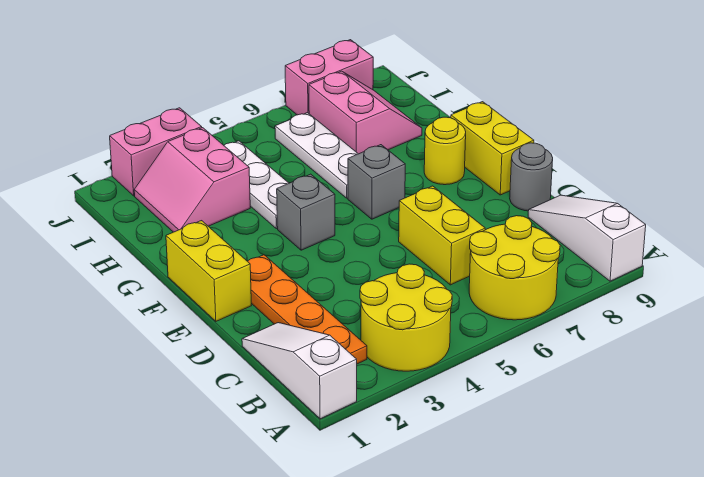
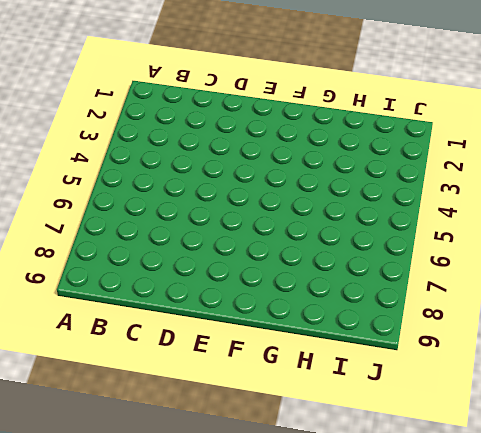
none -> white slope A1:C1 level 1 top A
none -> yellow round brick A3:B4 level 1
none -> yellow round brick A6:B7 level 1

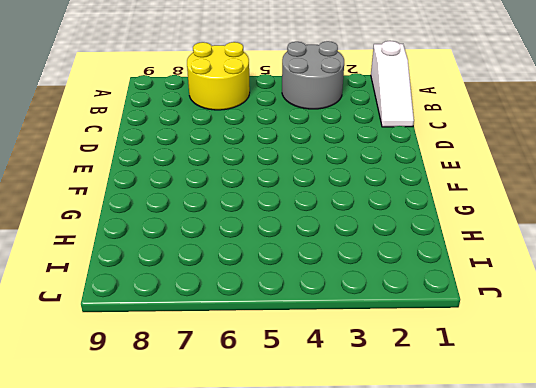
grey round brick A3:B4 level 1 -> yellow round brick A3:B4 level 1
none -> white slope A9:C9 level 1 top A
none -> orange plate B2:E2 level 1
none -> yellow brick C6:D6 level 1

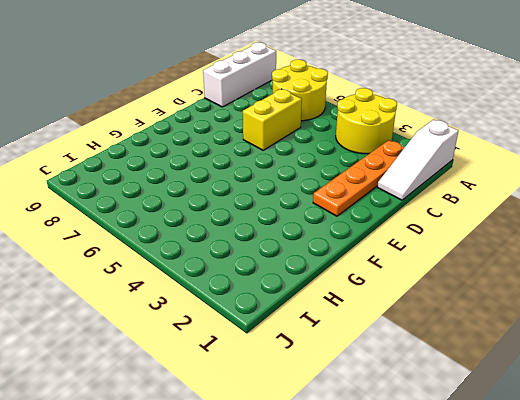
white brick A9:C9 level 1 -> white slope A9:C9 level 1 top A
none -> grey round brick D9 level 1
none -> yellow brick E1:F1 level 1
none -> yellow brick E9:F9 level 1

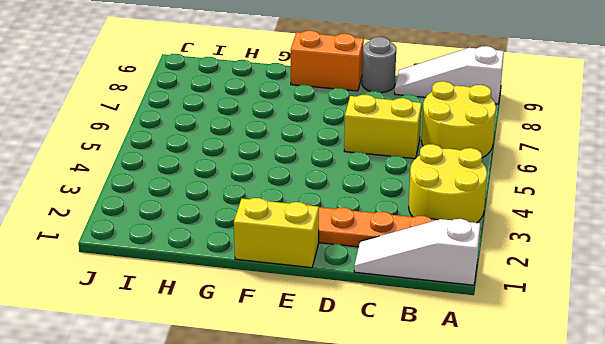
orange brick E9:F9 level 1 -> yellow brick E9:F9 level 1
none -> grey brick F4 level 1
none -> grey brick F6 level 1
none -> yellow round brick F8 level 1

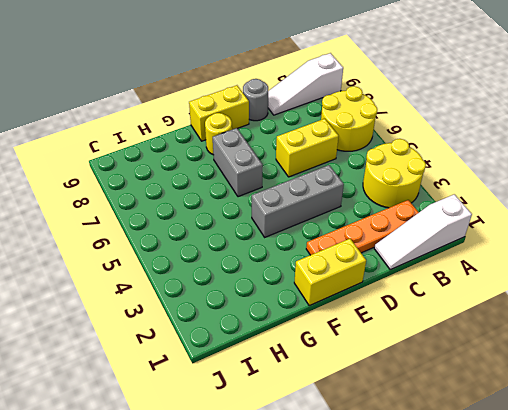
grey brick D4:F4 level 1 -> grey brick F4 level 1
grey brick F6:F7 level 1 -> grey brick F6 level 1
none -> white plate G4:I4 level 1
none -> white plate G6:I6 level 1
none -> pink slope H2:I3 level 1 top 3

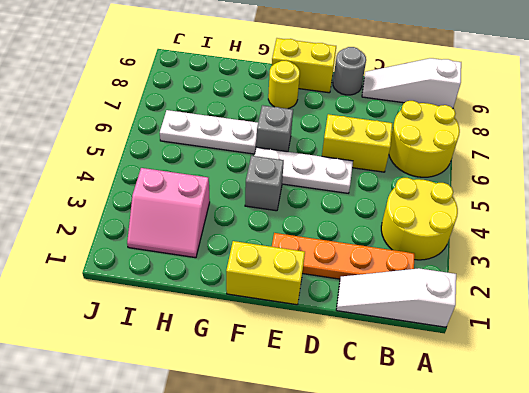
white plate D5:F5 level 1 -> white plate G4:I4 level 1
none -> pink slope H7:I8 level 1 top 7
none -> pink brick J2:J3 level 1
none -> pink brick J7:J8 level 1

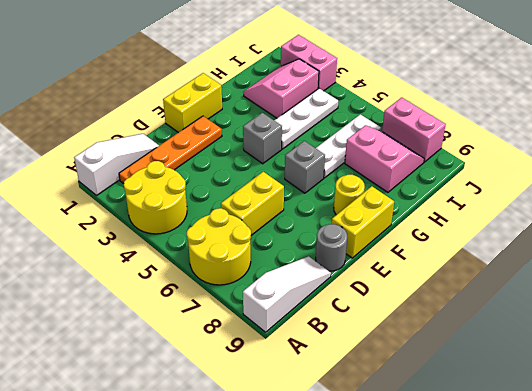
pink slope H7:I8 level 1 top H -> pink slope H7:I8 level 1 top 7

